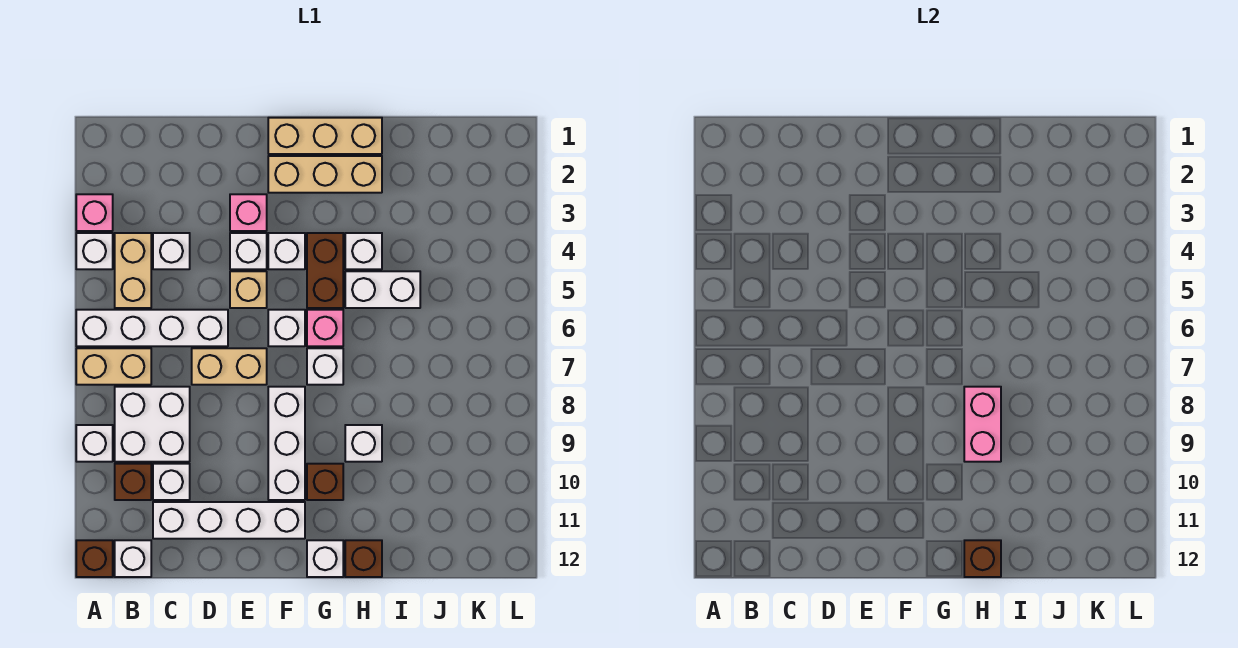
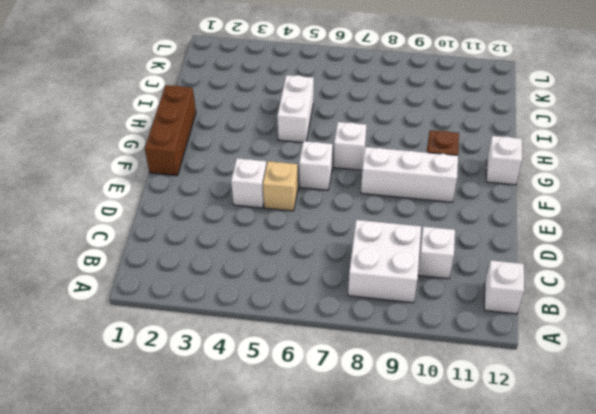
brown brick F1:H1 level 1 -> tan brick F1:H1 level 1
none -> pink brick A3 level 1
none -> white brick A4 level 1
none -> white brick A6:D6 level 1
none -> tan brick A7:B7 level 1

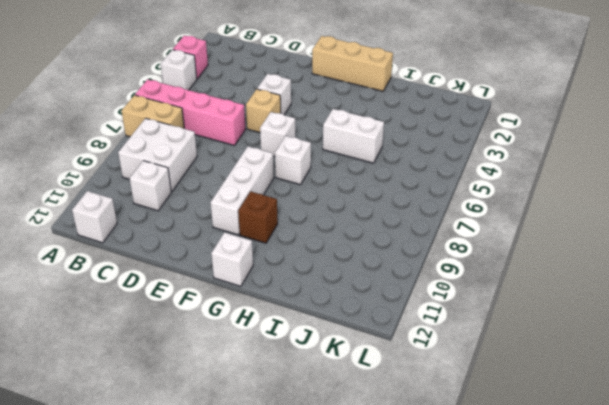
pink brick A6:D6 level 1 -> white brick A6:D6 level 1
none -> white brick A9 level 1
none -> brown brick A12 level 1
none -> tan brick B4:B5 level 1
none -> brown brick B10 level 1

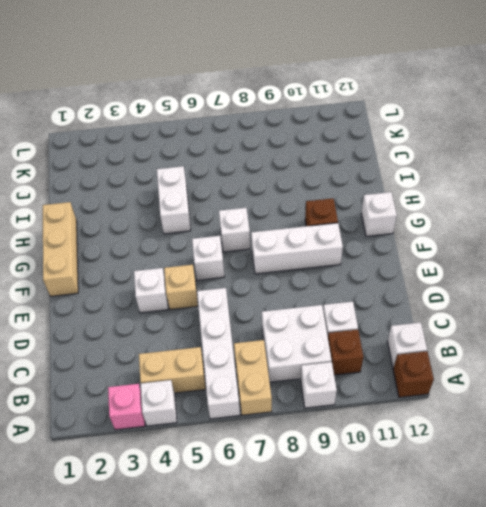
none -> white brick C4 level 1
none -> white brick C11:F11 level 1
none -> tan brick D7:E7 level 1
none -> pink brick E3 level 1

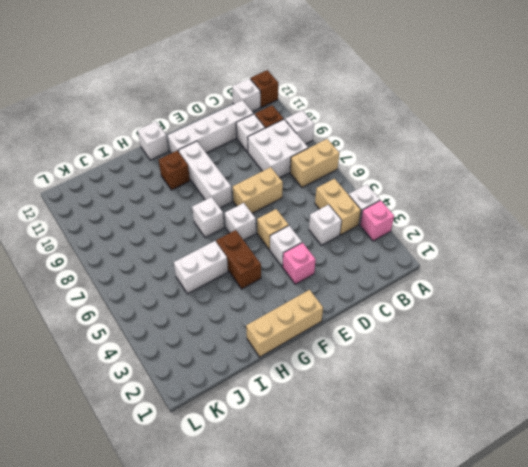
none -> white brick A6:D6 level 1
none -> tan brick F2:H2 level 1
none -> white brick F4 level 1
none -> pink brick G6 level 1

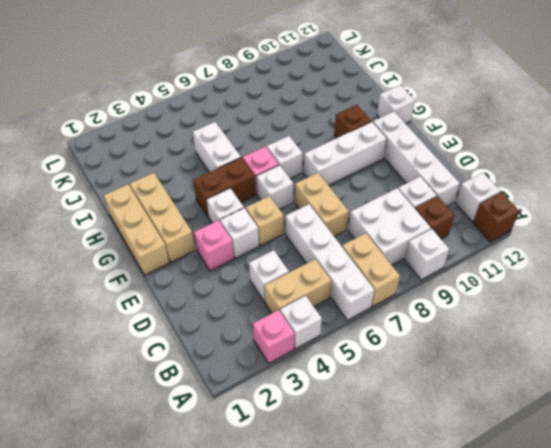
none -> white brick H4 level 1
none -> white brick H9 level 1
none -> brown brick H12 level 1
none -> pink brick H8:H9 level 2

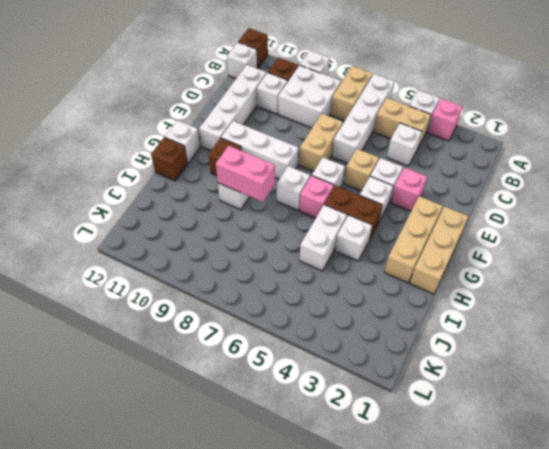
none -> brown brick H12 level 2

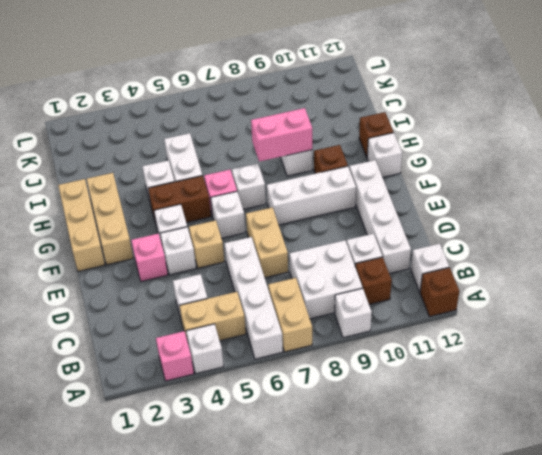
none -> brown brick H12 level 2

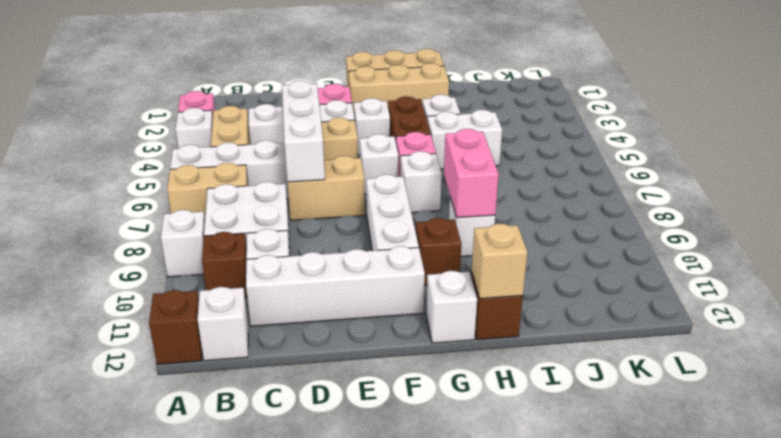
white brick D5:D7 level 2 -> none
tan brick H12 level 2 -> brown brick H12 level 2

